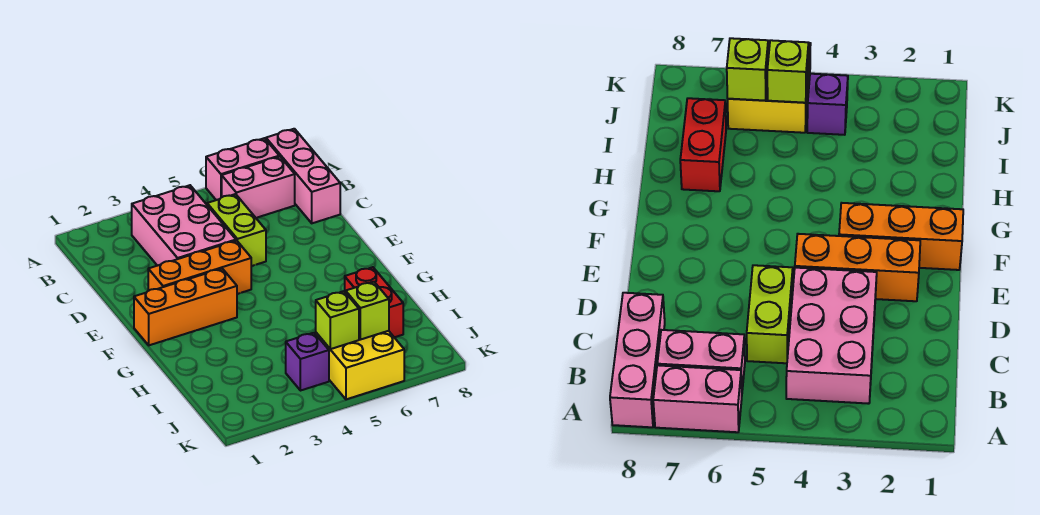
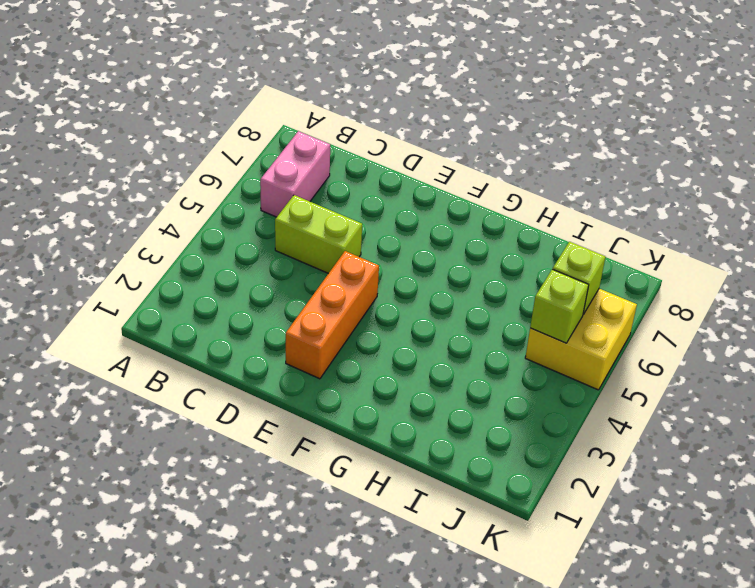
none -> pink brick A6:A7 level 1
none -> pink brick A8:C8 level 1
none -> pink brick B3:D4 level 1

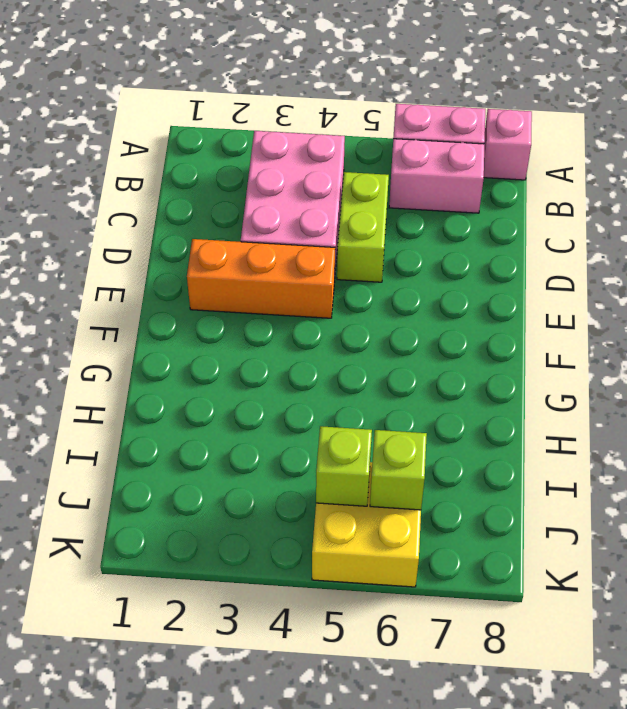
pink brick A8 level 1 -> pink brick A8:C8 level 1
none -> orange brick F1:F3 level 1
none -> red brick H7:I7 level 1
none -> purple brick J4 level 1

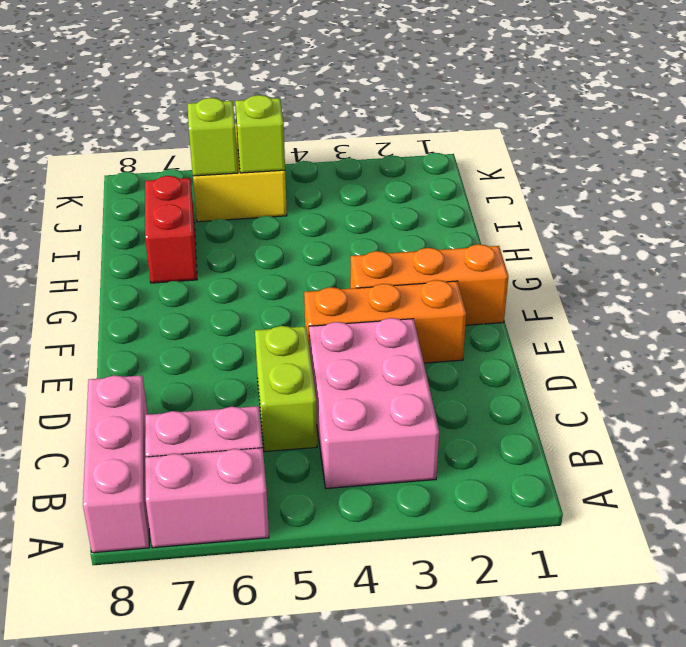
none -> purple brick J4 level 1

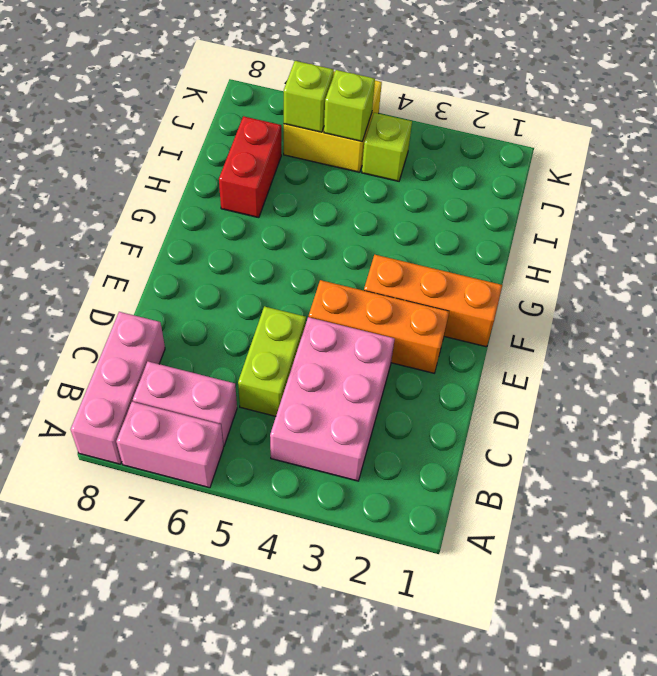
lime brick J4 level 1 -> purple brick J4 level 1

